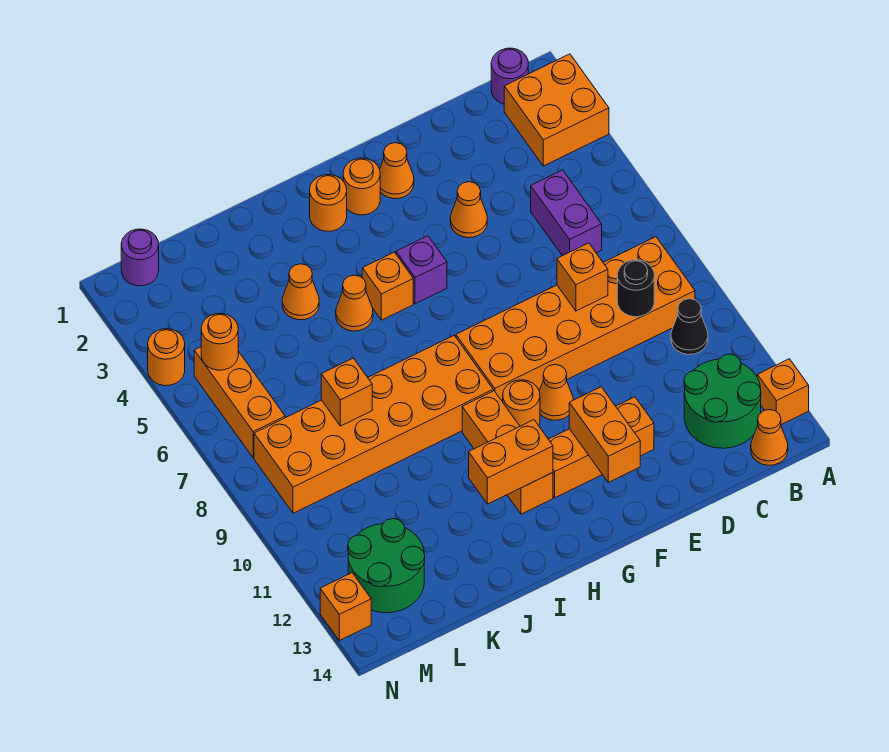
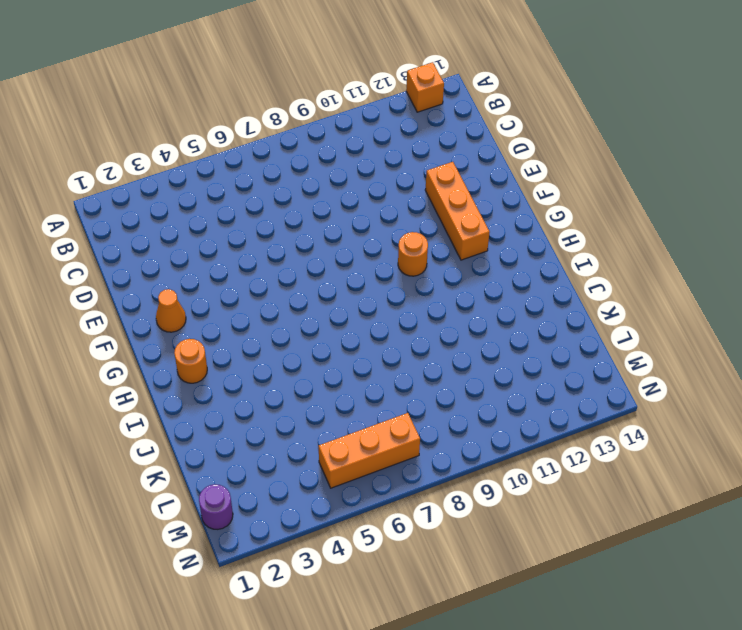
none -> orange brick A2:B3 level 1
none -> purple round brick B1 level 1
none -> orange brick B8:G9 level 1
none -> black cone B10 level 1

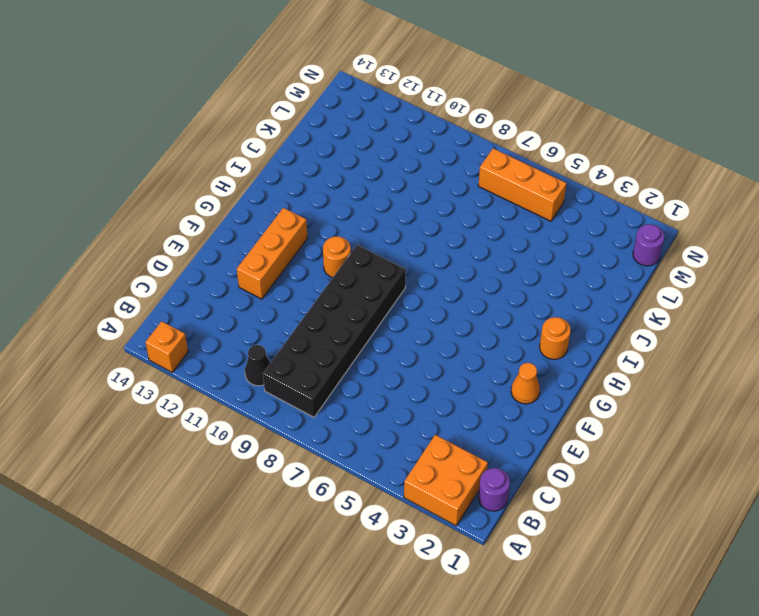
black brick B8:G9 level 1 -> orange brick B8:G9 level 1
none -> green round brick B12:C13 level 1
none -> orange cone B14 level 1
none -> purple brick C5:C6 level 1
none -> orange cone E4 level 1

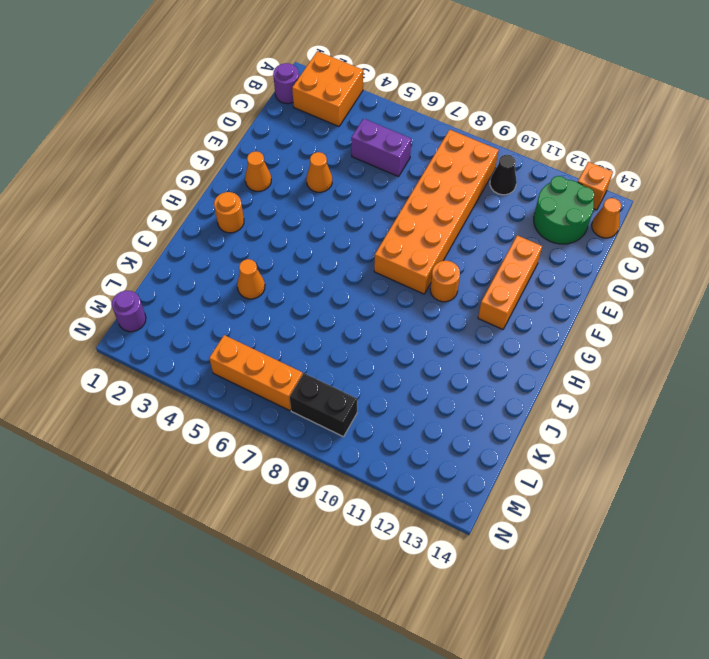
black brick M8:M9 level 1 -> orange brick H8:M9 level 1
none -> orange cone F10 level 1
none -> orange round brick G2 level 1
none -> purple brick G5 level 1
none -> orange brick H5 level 1

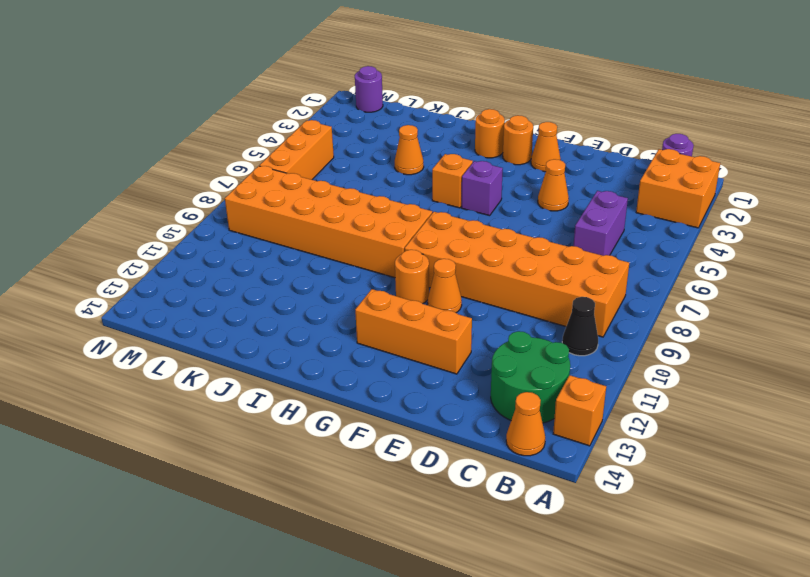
none -> orange brick H10:H12 level 1
none -> orange cone I5 level 1
none -> green round brick L12:M13 level 1
none -> orange round brick N4 level 1

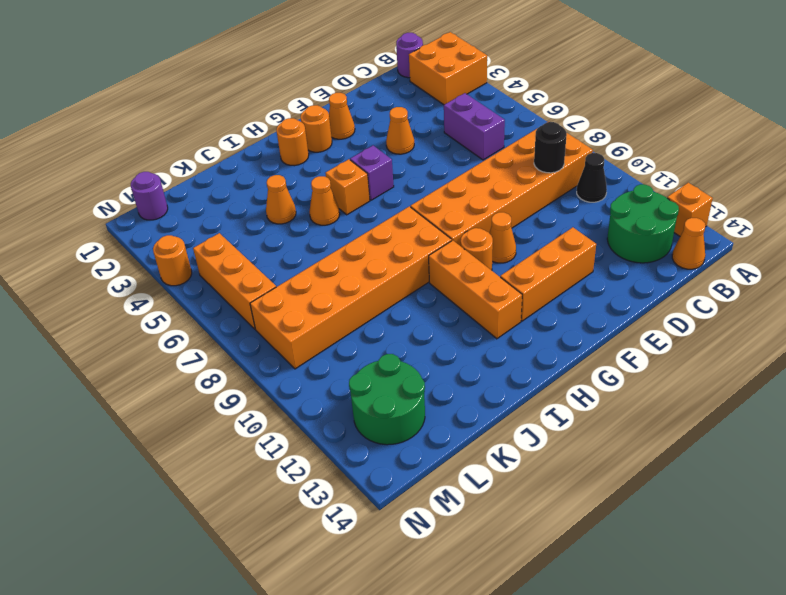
none -> orange brick N13 level 1
none -> orange brick D8 level 2
none -> orange brick F12:F13 level 2
none -> orange brick H12:I12 level 2

